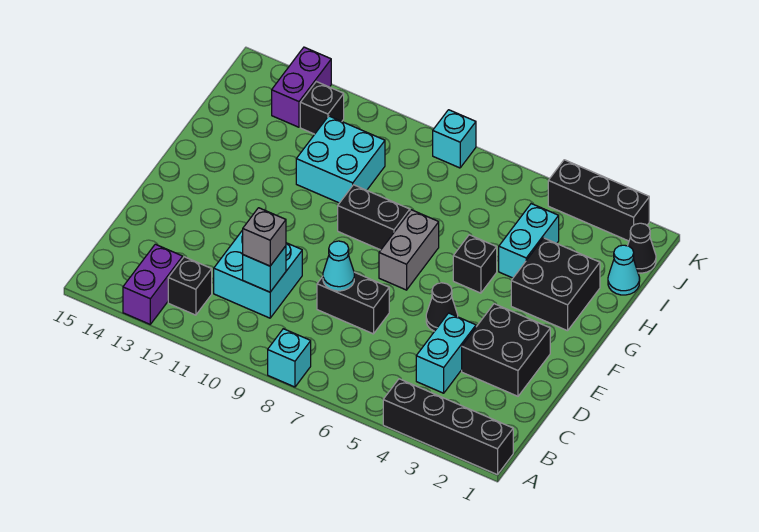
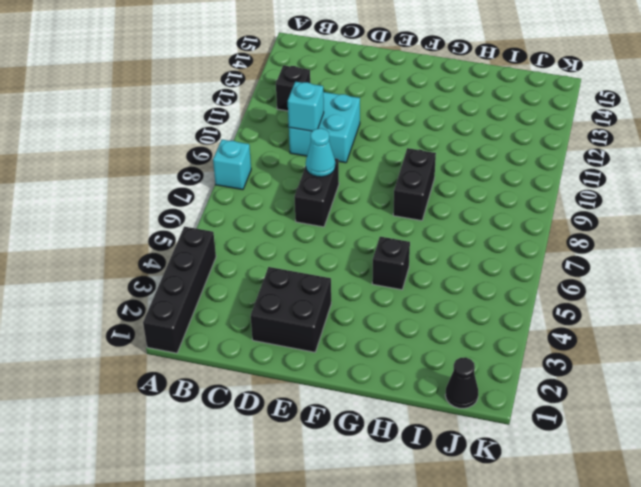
none -> purple brick A13:B13 level 1
none -> cyan brick C4:D4 level 1
none -> black cone E5 level 1

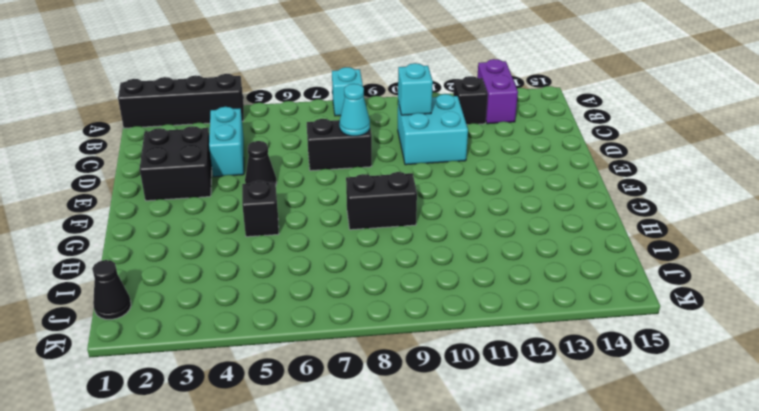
none -> grey brick F7:G7 level 1
none -> black brick G2:H3 level 1
none -> cyan brick H4:I4 level 1

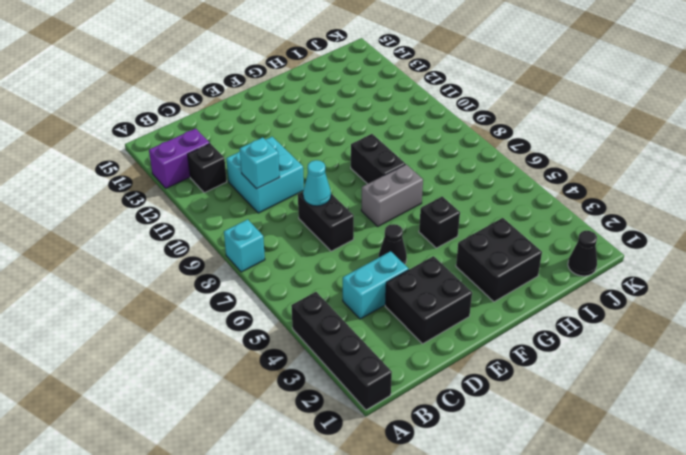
none -> cyan brick H4:I4 level 1
none -> cyan brick H10:I11 level 1
none -> cyan cone I1 level 1

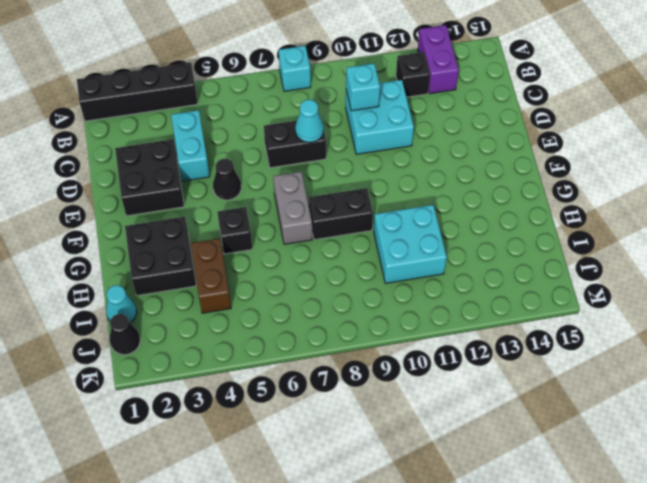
brown brick H4:I4 level 1 -> cyan brick H4:I4 level 1
none -> black brick J12 level 1
none -> purple brick J13:K13 level 1
none -> black brick K2:K4 level 1

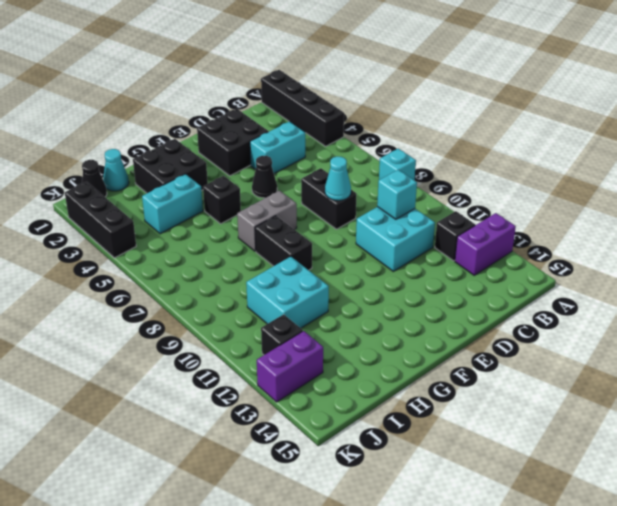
none -> cyan brick K8 level 1
none -> grey brick C10 level 3

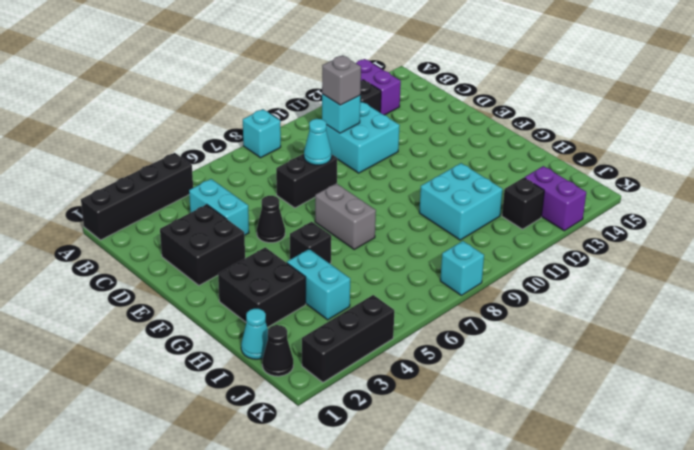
none -> black brick G8:G9 level 1

